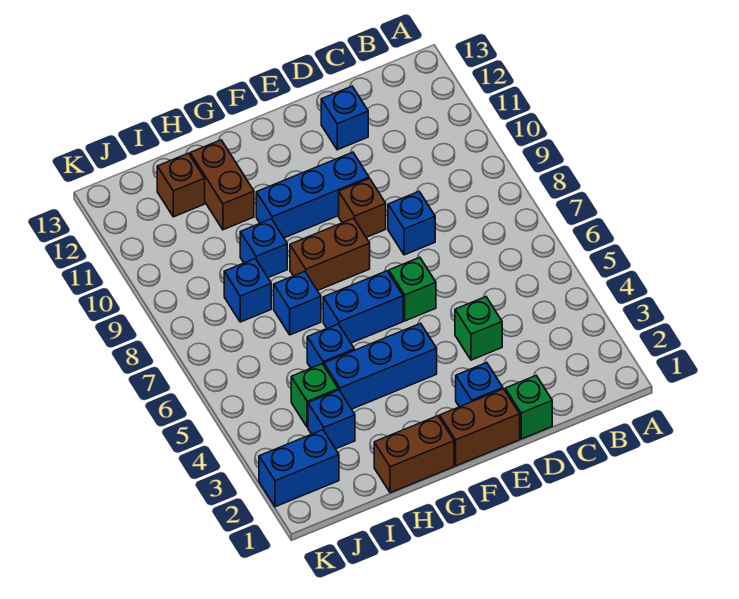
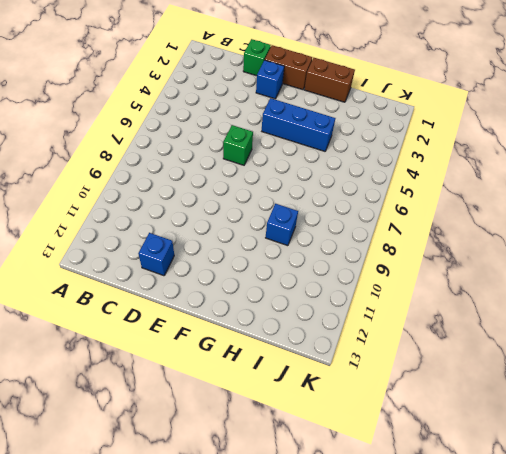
none -> green brick D4 level 1
none -> blue brick D8 level 1
none -> brown brick E9 level 1

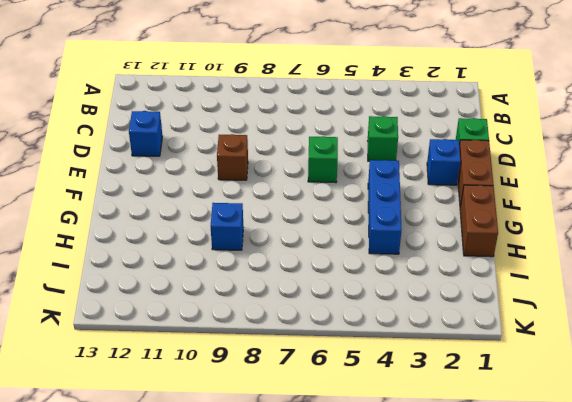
none -> blue brick D8 level 1
none -> blue brick E10:G10 level 1
none -> blue brick F6:G6 level 1

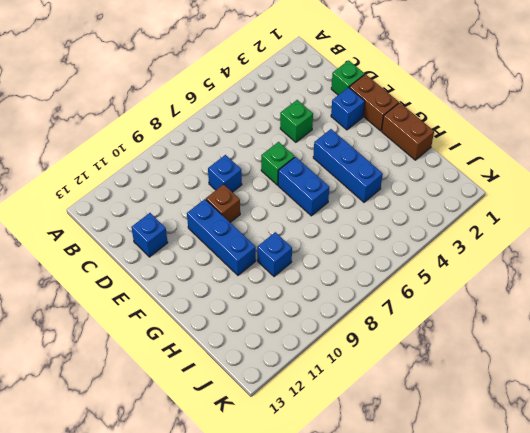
none -> brown brick F8:G8 level 1
none -> blue brick H5 level 1
none -> blue brick H7 level 1

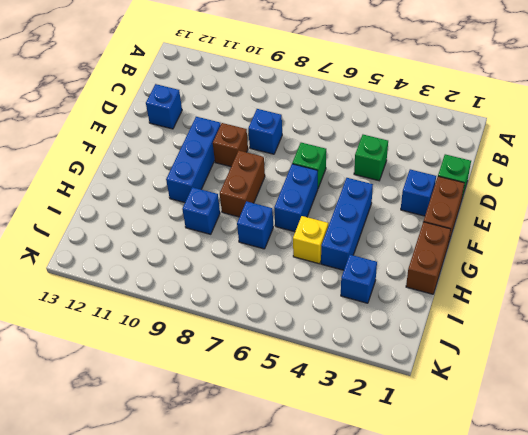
yellow brick H5 level 1 -> blue brick H5 level 1
none -> brown brick H11:H12 level 1
none -> green brick I4 level 1
none -> blue brick I8 level 1

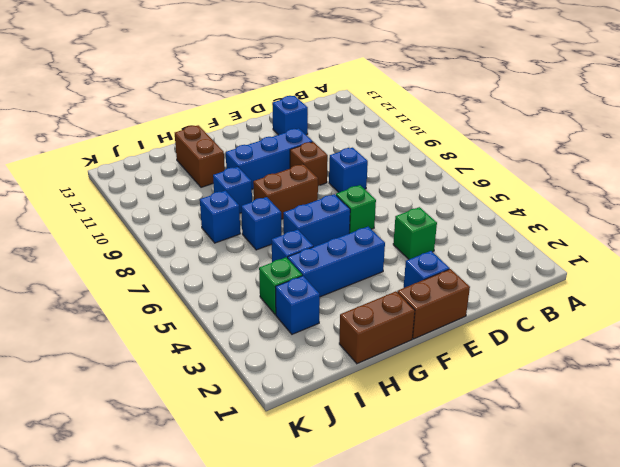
none -> green brick D1 level 1
none -> brown brick I12 level 1
none -> blue brick J2:K2 level 1

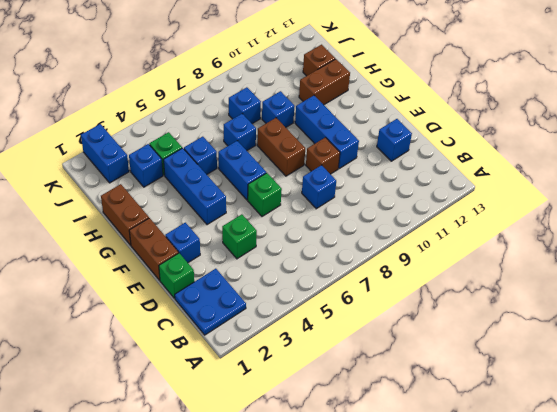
blue plate B1:C2 level 1 -> none

